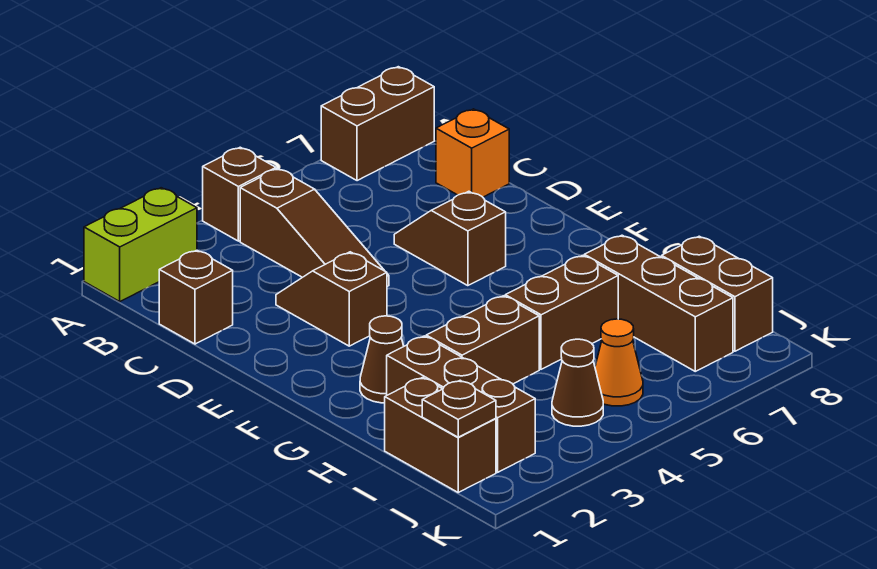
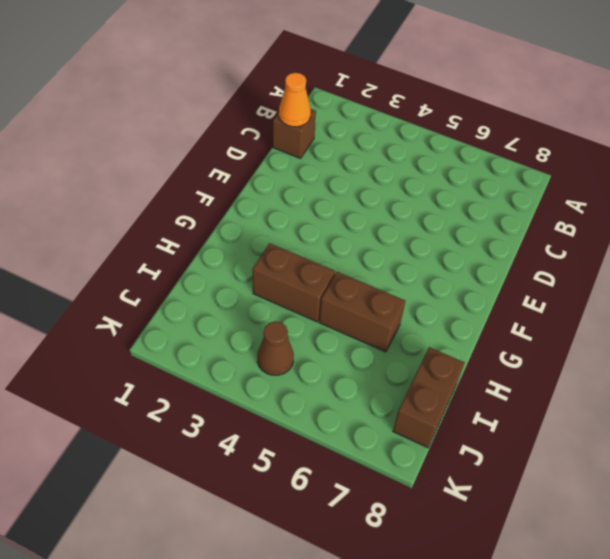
orange cone C1 level 2 -> orange cone J5 level 1
none -> lime brick A1:A2 level 1
none -> brown brick A4 level 1
none -> brown brick A7:A8 level 1

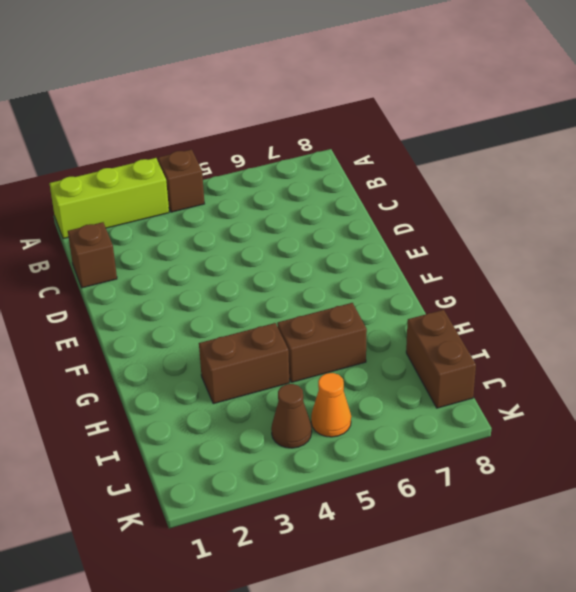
lime brick A1:A3 level 1 -> lime brick A1:A2 level 1
none -> brown brick A7:A8 level 1
none -> brown slope B4:D4 level 1 top B
none -> orange brick C8 level 1

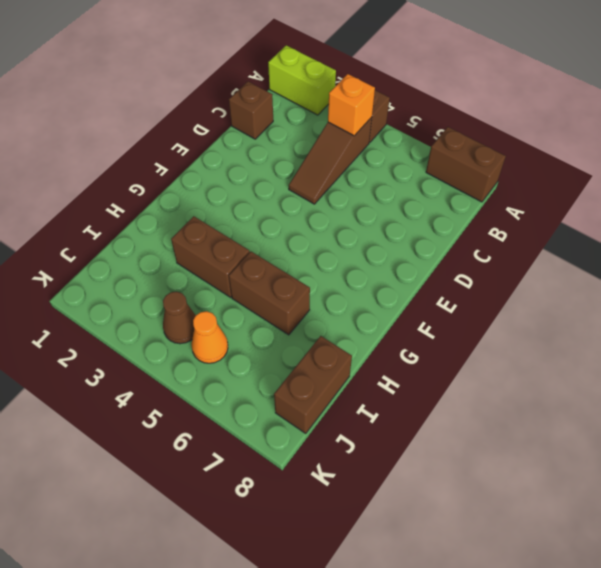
orange brick B4 level 2 -> orange brick C8 level 1
none -> brown slope D3:E3 level 1 top E
none -> brown slope D6:E6 level 1 top E
none -> brown cone G2 level 1

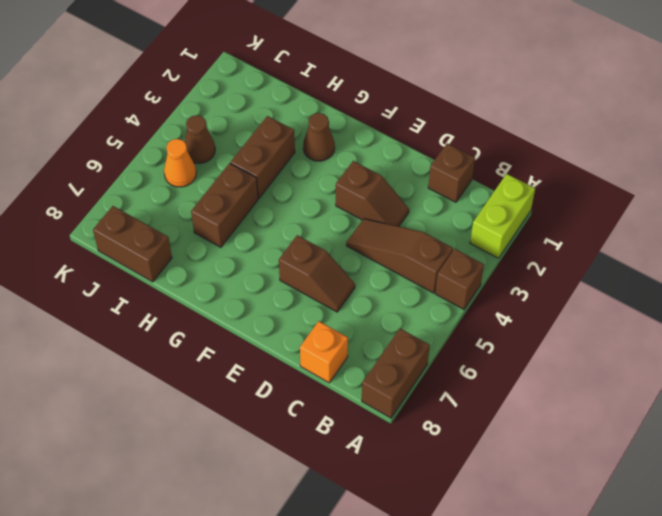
none -> brown brick H2:J2 level 1
none -> brown brick H7:J7 level 1
none -> brown brick I1:J1 level 1

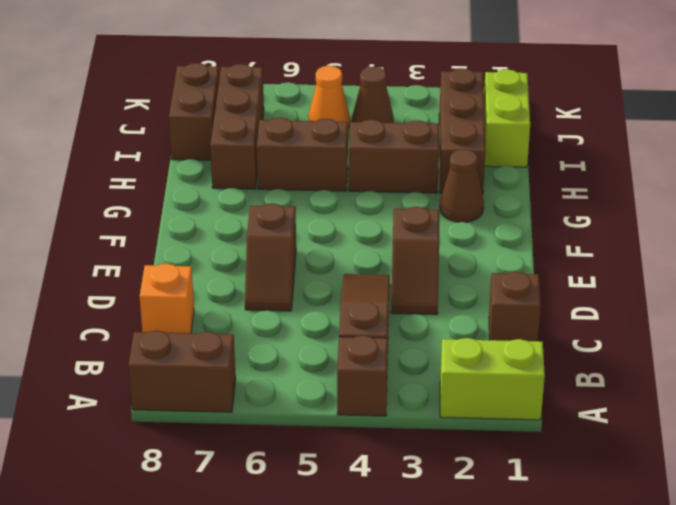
lime brick I1:J1 level 1 -> brown brick I1:J1 level 1
none -> brown plate J1 level 2

